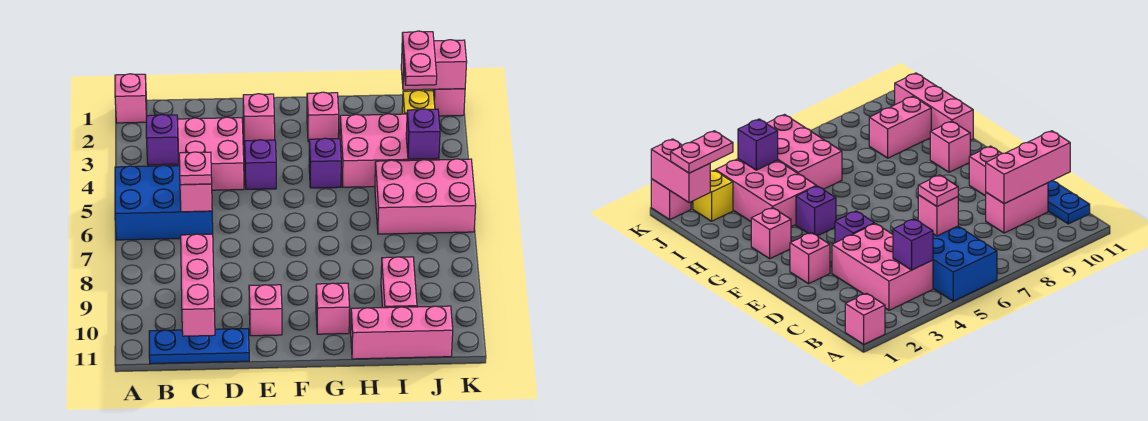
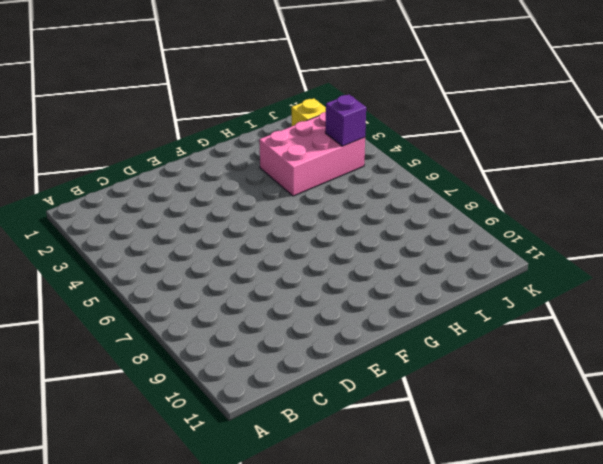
none -> pink brick A1 level 1
none -> blue brick A5:C6 level 1
none -> pink brick B3:D4 level 1

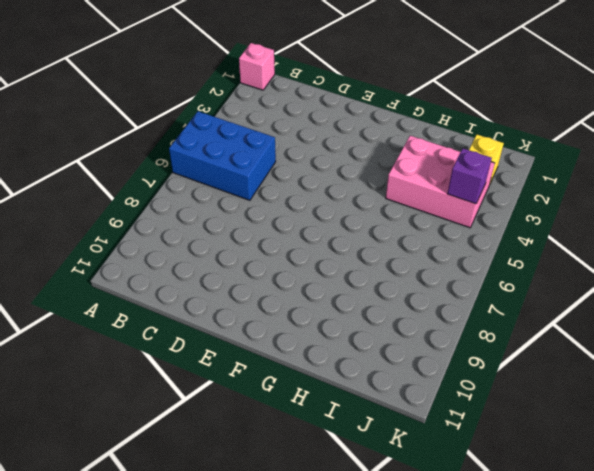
none -> pink brick B3:D4 level 1
none -> blue plate B11:D11 level 1
none -> pink brick C9:C10 level 1

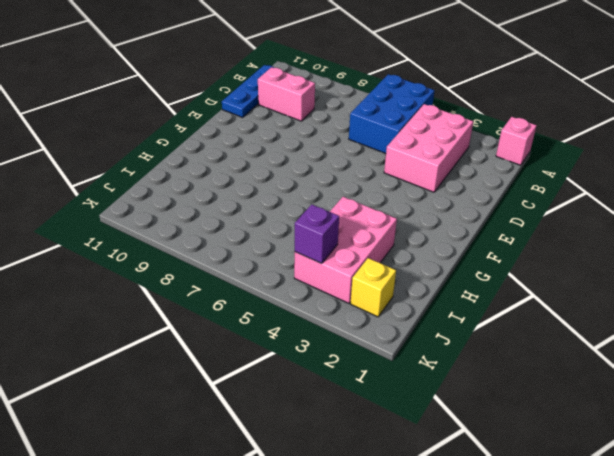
none -> pink brick E2 level 1
none -> purple brick E4 level 1
none -> pink brick E10 level 1

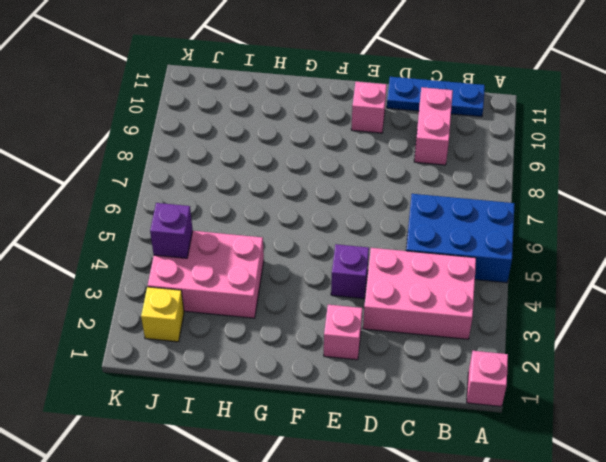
none -> pink brick G2 level 1
none -> purple brick G4 level 1
none -> pink brick G10 level 1

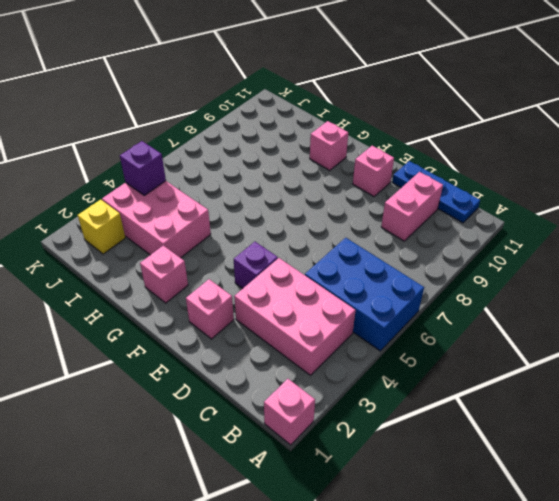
none -> purple brick G4 level 1
none -> pink brick H11:J11 level 1
none -> pink brick I5:K6 level 1

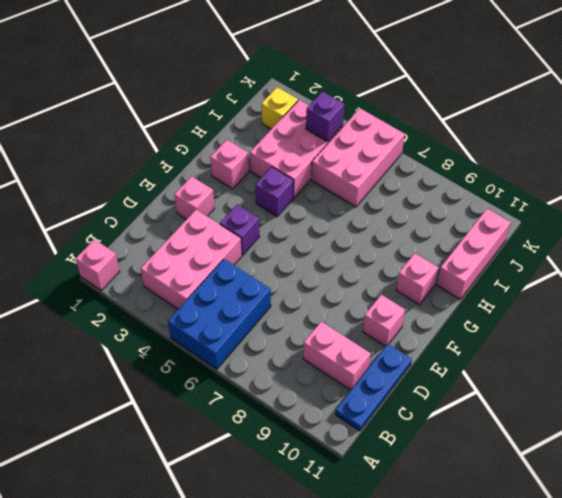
none -> pink brick I9:I10 level 1
none -> pink brick K1 level 1
none -> purple brick B4 level 2

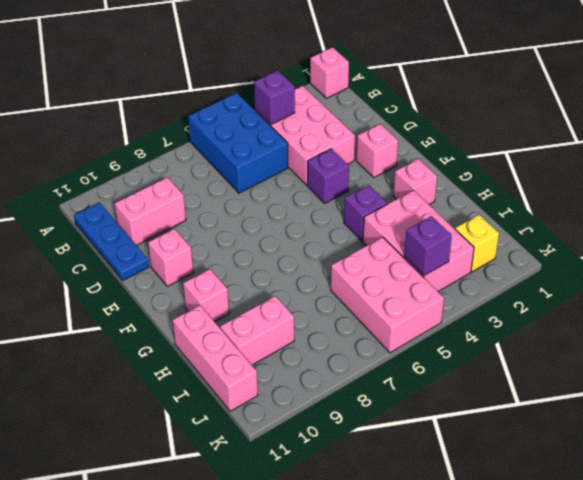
none -> pink brick K1 level 1
none -> pink brick C6 level 2
none -> pink brick C9:C11 level 2

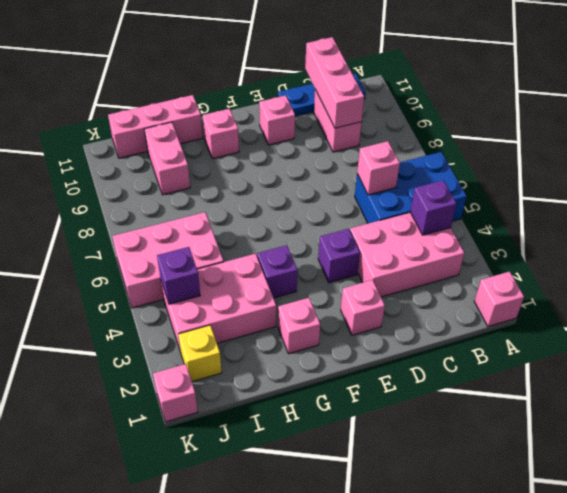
none -> pink brick J1:K1 level 2
none -> pink plate C6 level 3
none -> pink plate J1:J2 level 3

